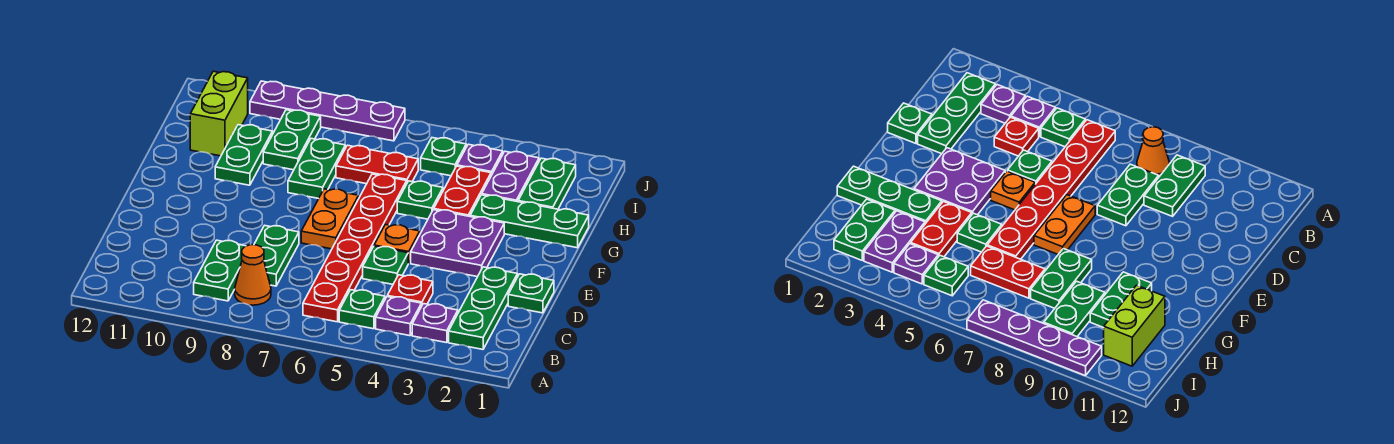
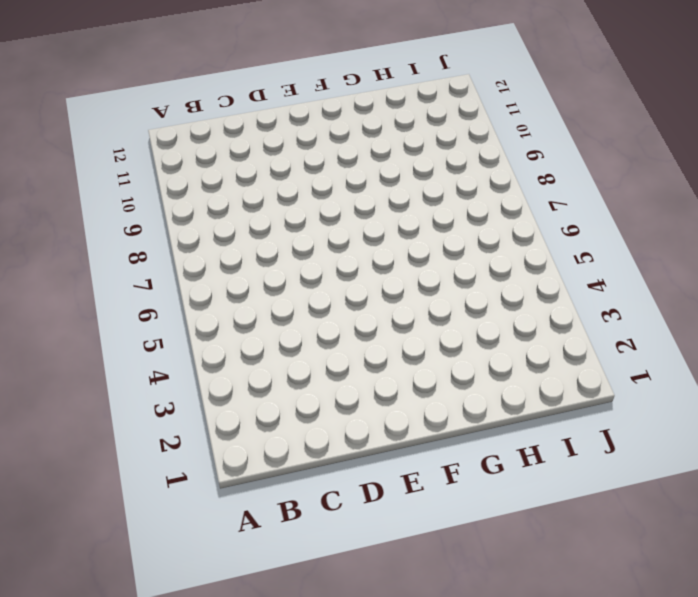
none -> green plate B2:D2 level 1
none -> purple plate B3 level 1
none -> purple plate B4 level 1

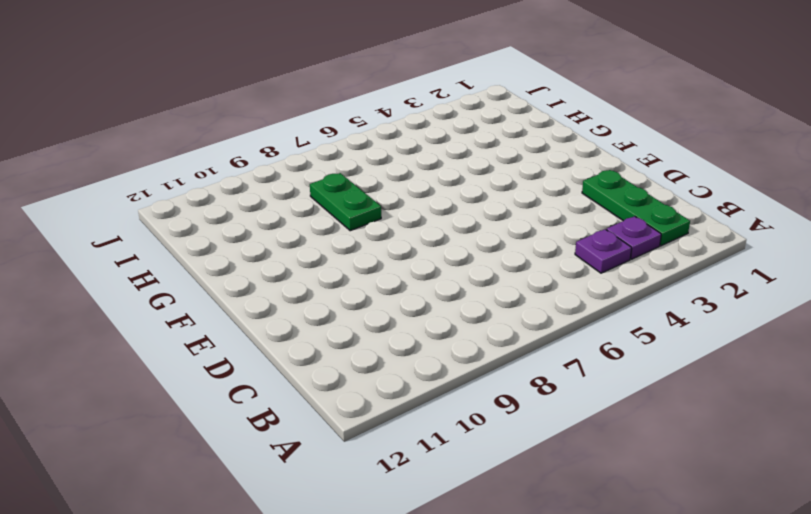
none -> green plate B5 level 1
none -> red plate B6:G6 level 1
none -> orange cone B8 level 1

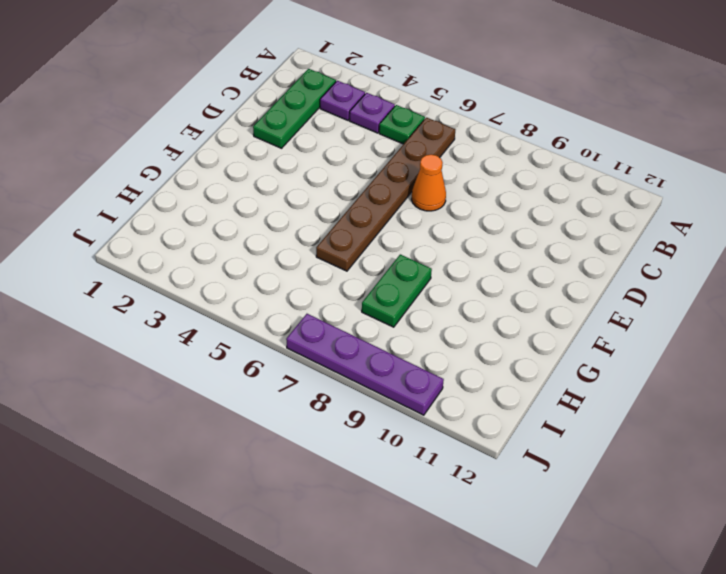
brown plate B6:G6 level 1 -> red plate B6:G6 level 1
orange cone D7 level 1 -> orange cone B8 level 1
none -> green plate B9:C9 level 1
none -> red plate C4 level 1
none -> green plate C8:D8 level 1

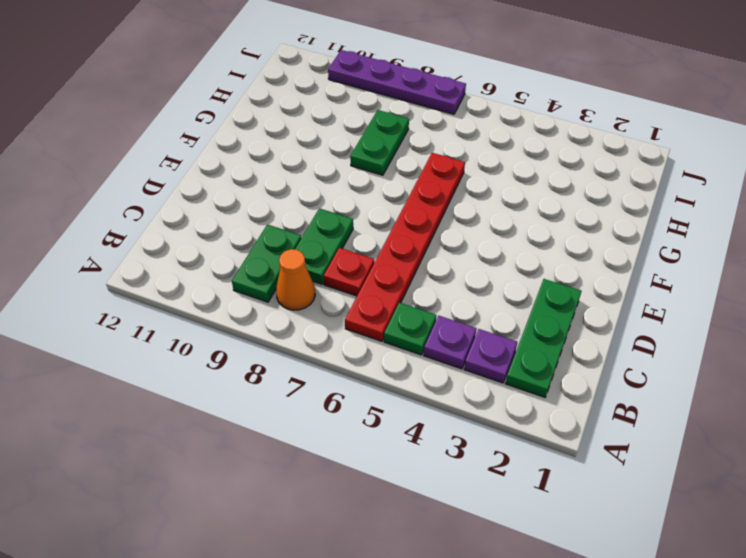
red plate C7 level 1 -> red plate C4 level 1
none -> green plate D1 level 1
none -> green plate D5 level 1
none -> purple plate E3:F4 level 1

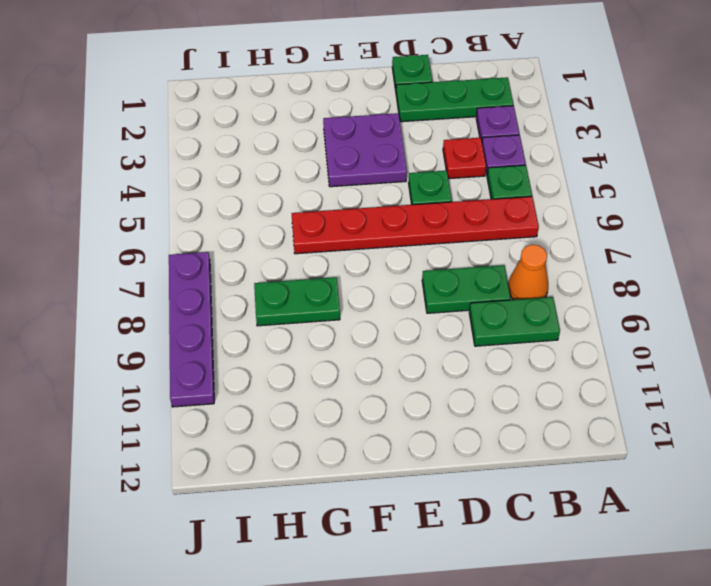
none -> orange plate E5 level 1
none -> orange plate E7:F7 level 1
none -> green plate G1:G3 level 1

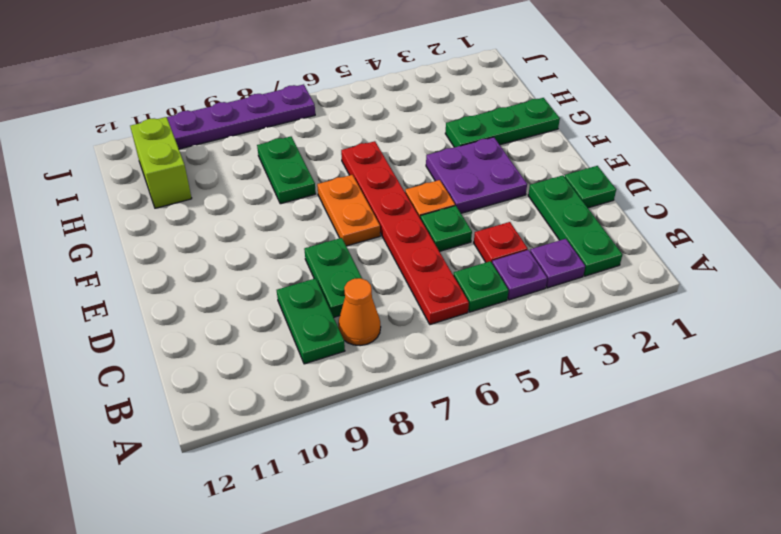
none -> red plate G4:H4 level 1
none -> green plate G5 level 1
none -> green plate G10:H10 level 1

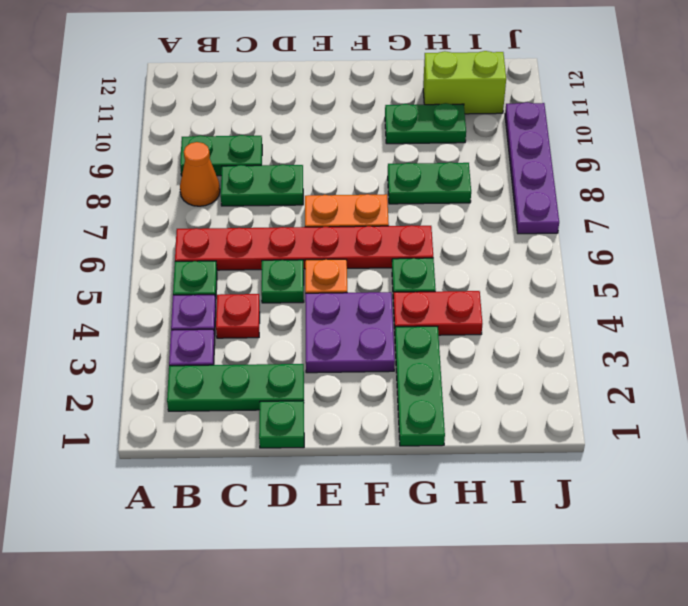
none -> green plate H2:I2 level 1
none -> purple plate H3:I3 level 1
none -> red plate H6:H7 level 1

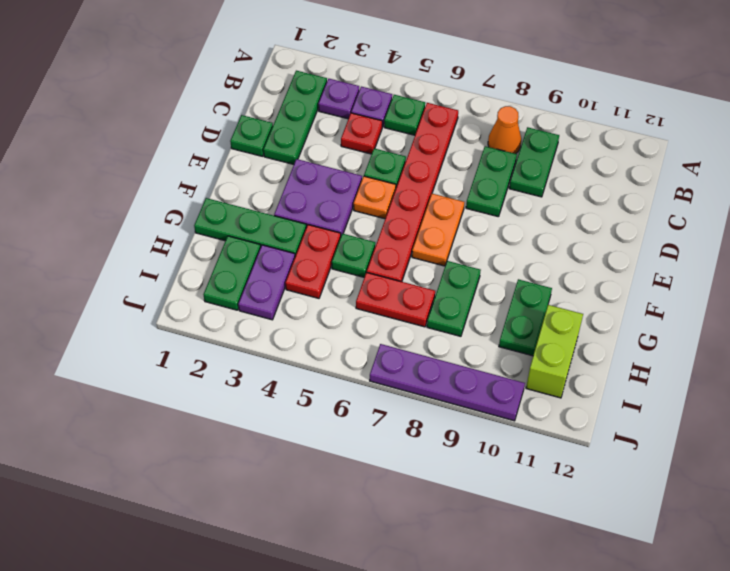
none -> green plate H9:I9 level 1
none -> purple plate I4 level 1
none -> green plate I5 level 1

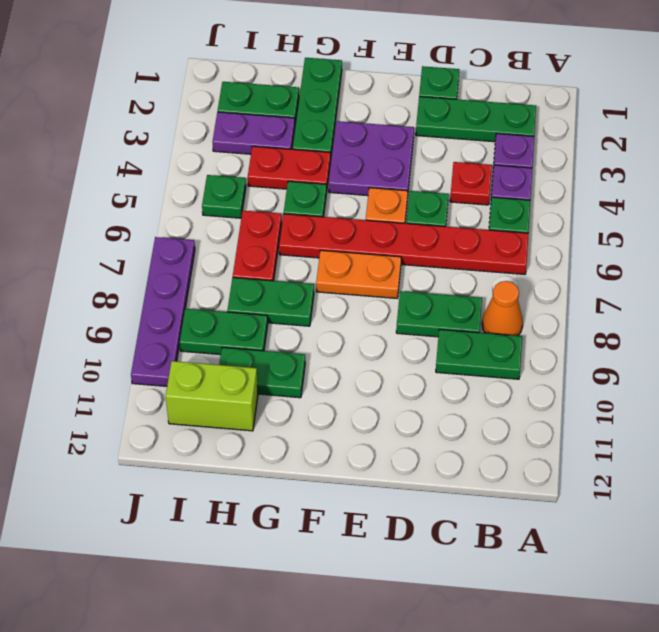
none -> purple plate I4 level 1

